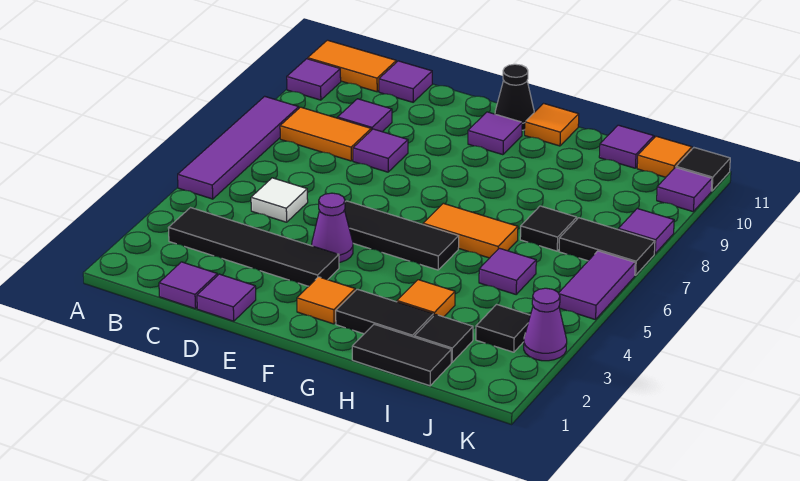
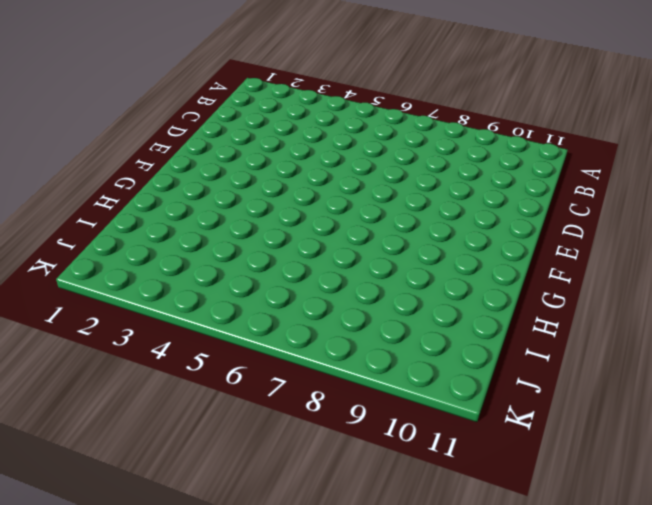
none -> purple tile A5:A8 level 1
none -> purple tile A10 level 1
none -> orange tile A11:B11 level 1
none -> black tile B3:E3 level 1

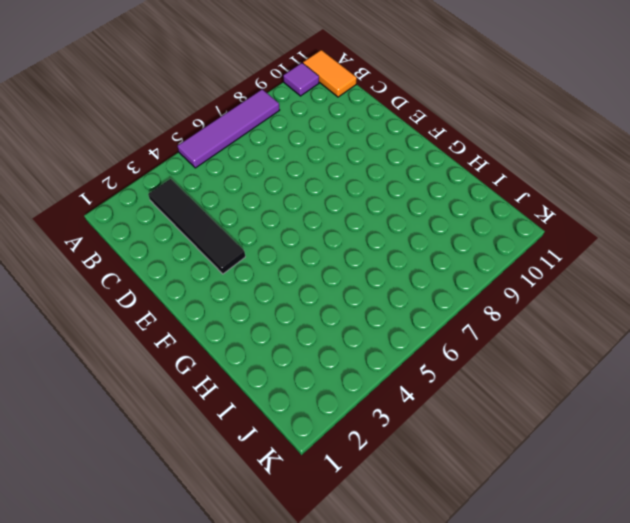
none -> orange tile B8:C8 level 1
none -> purple tile C1 level 1
none -> white tile C5 level 1
none -> purple tile C9 level 1

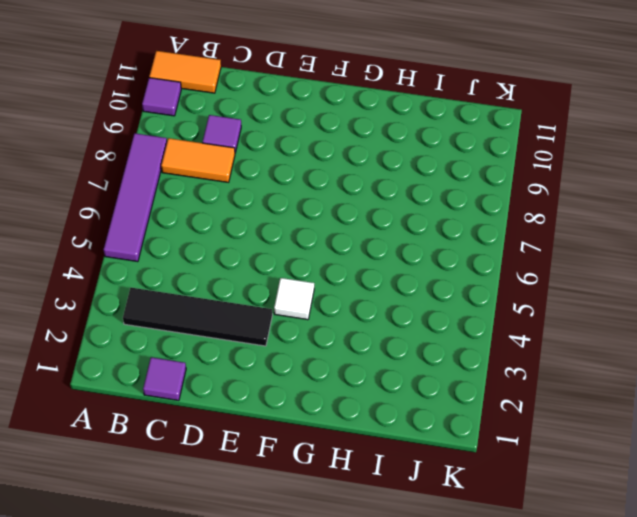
white tile F4 level 1 -> white tile C5 level 1
none -> purple tile C11 level 1
none -> purple tile D1 level 1
none -> purple tile D8 level 1
none -> purple cone E4 level 1

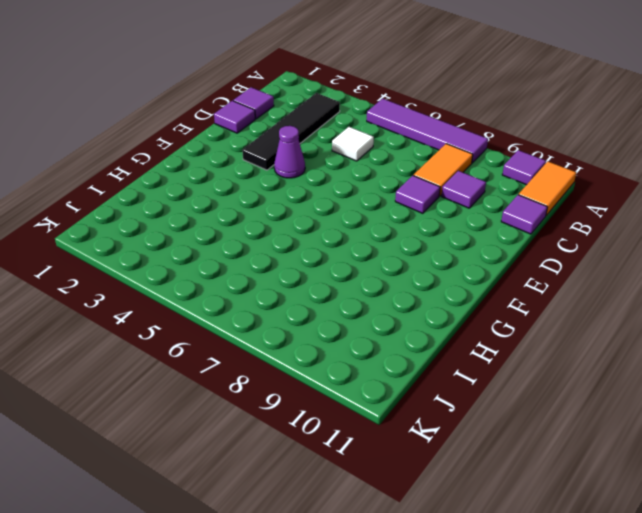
none -> black tile E5:G5 level 1
none -> orange tile F2 level 1
none -> purple tile F10 level 1
none -> black cone F11 level 1

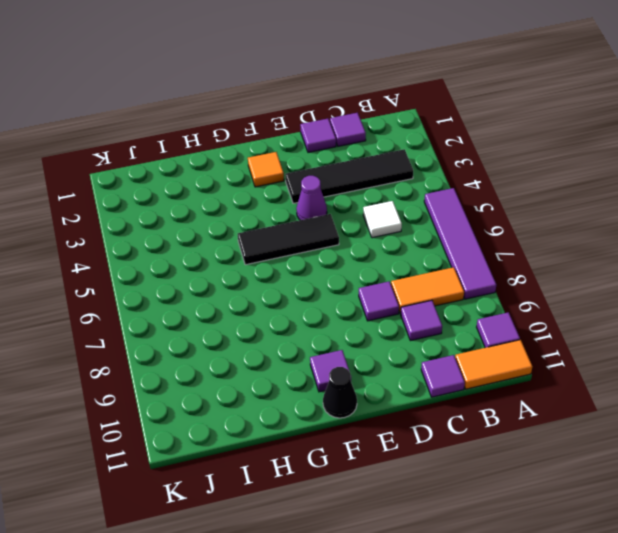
none -> black tile G2:H2 level 1
none -> orange tile G6:H6 level 1
none -> orange tile G11 level 1
none -> black tile H1:I1 level 1

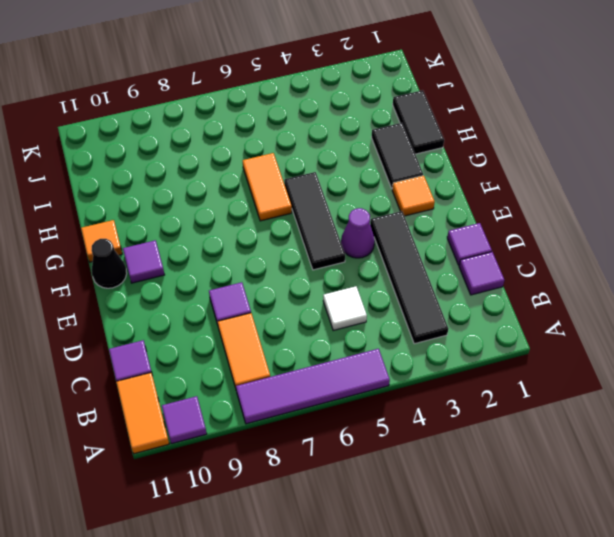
none -> purple tile C9 level 1
none -> orange tile H3 level 1
none -> black tile I2 level 1
none -> purple tile I5 level 1

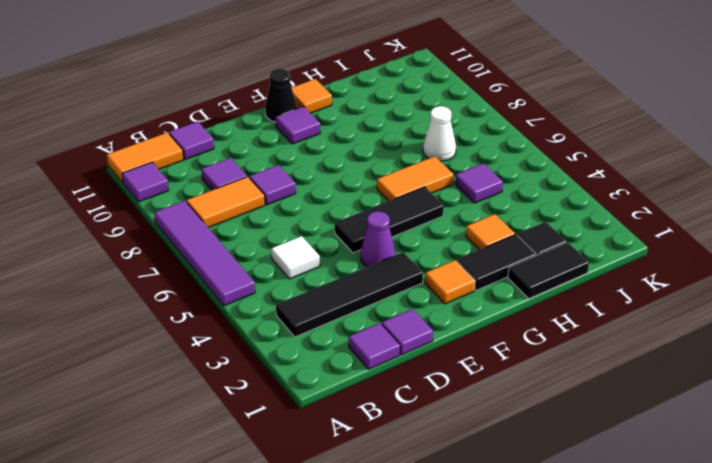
white cone I7 level 1 -> black tile I7 level 1
none -> purple tile I11 level 1
none -> black tile J3 level 1
none -> black tile J7:K7 level 1
none -> orange tile J11 level 1

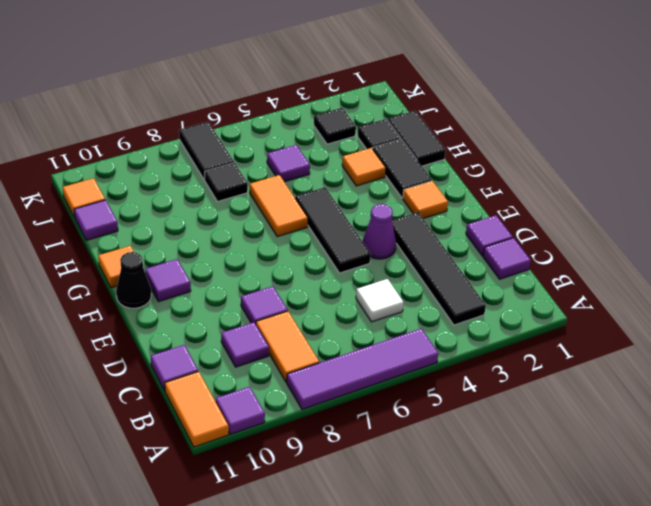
none -> purple cone K3 level 1
none -> purple tile K5:K6 level 1
none -> purple tile K8 level 1
none -> purple tile K10 level 1

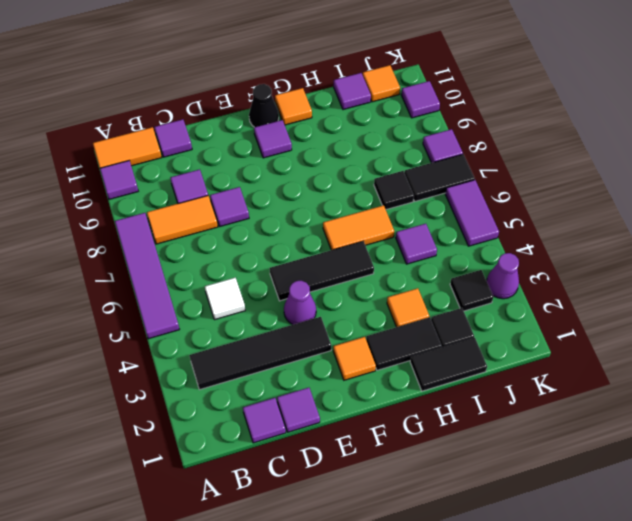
none -> black tile K11 level 1

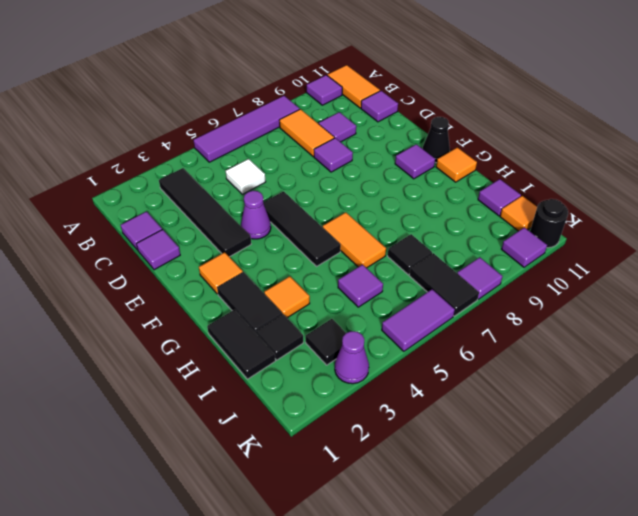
black round brick K11 level 1 -> black tile K11 level 1

